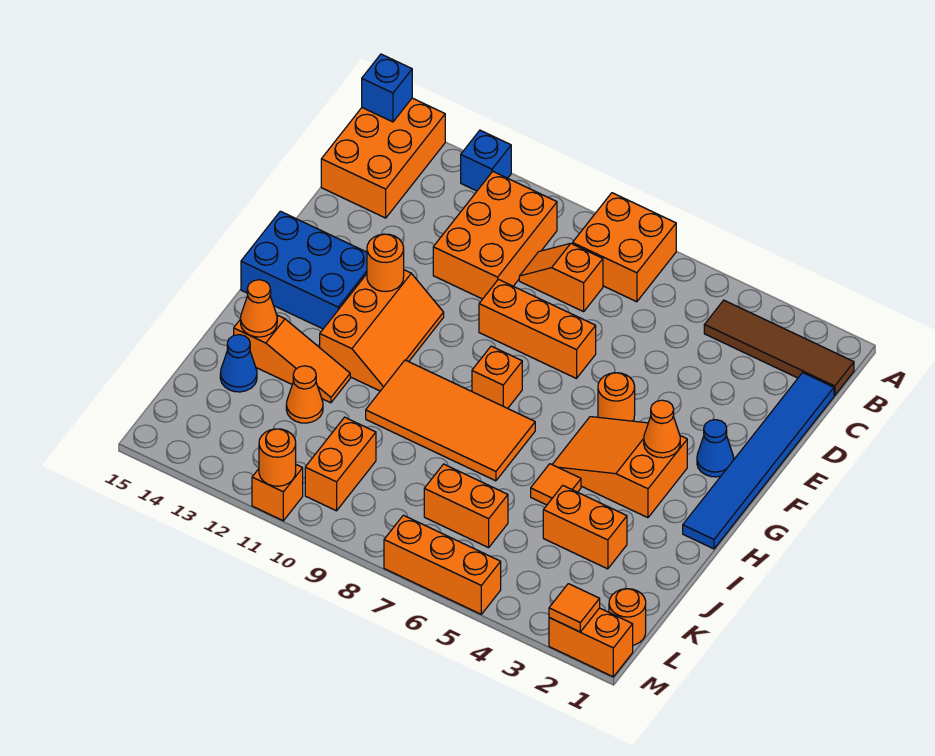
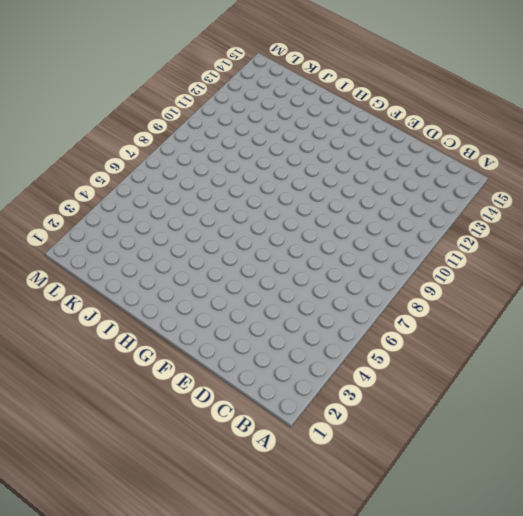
none -> orange brick A7:B8 level 1
none -> blue brick A12 level 1
none -> orange brick A14:C15 level 1
none -> brown tile B1:B4 level 1

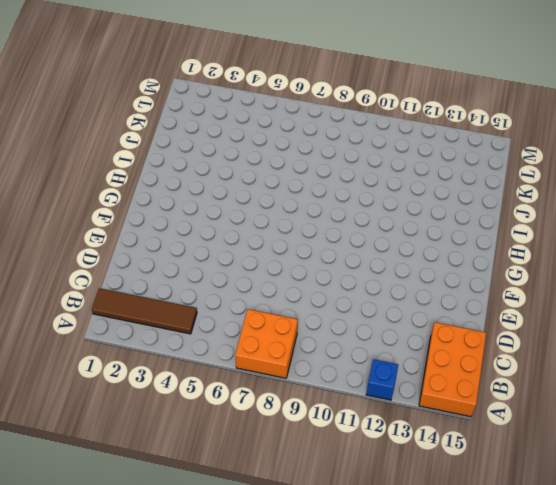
none -> orange brick B10:D11 level 1
none -> blue tile C1:H1 level 1
none -> orange slope C8:C9 level 1 top 8
none -> orange brick E7:E9 level 1

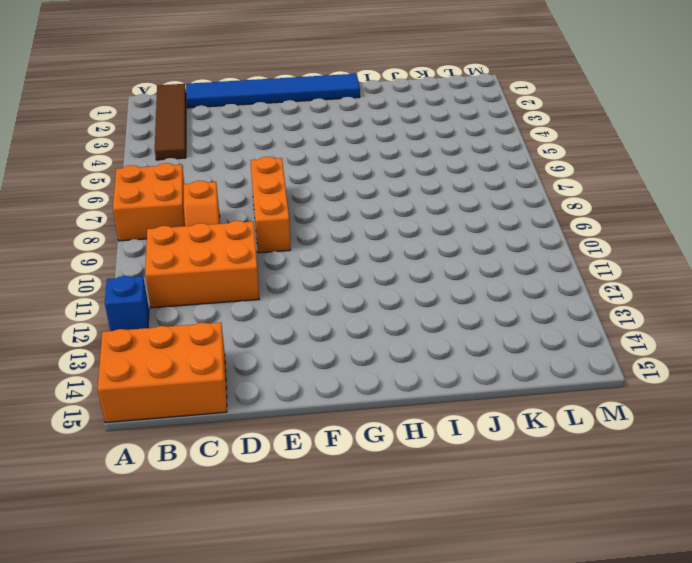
none -> blue cone F2 level 1
none -> orange round brick F5 level 1
none -> orange slope F11:H12 level 1 top 12
none -> blue brick F13:G15 level 1

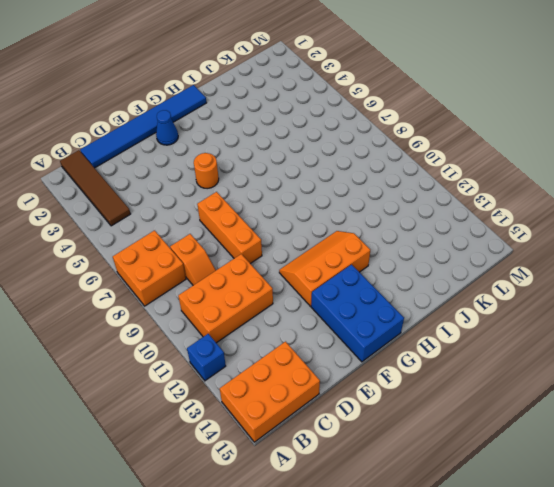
none -> orange slope G3:H5 level 1 top 3
none -> orange brick G8 level 1
none -> orange tile H7:I10 level 1
none -> orange tile I5 level 1

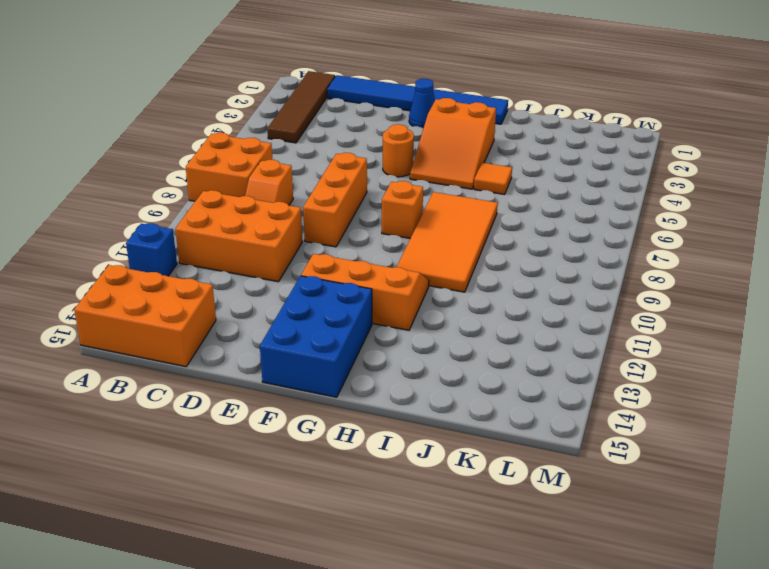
none -> orange slope I12:I14 level 1 top 14
none -> orange brick J3:J4 level 1
none -> orange cone J12 level 1
none -> blue cone J14 level 1

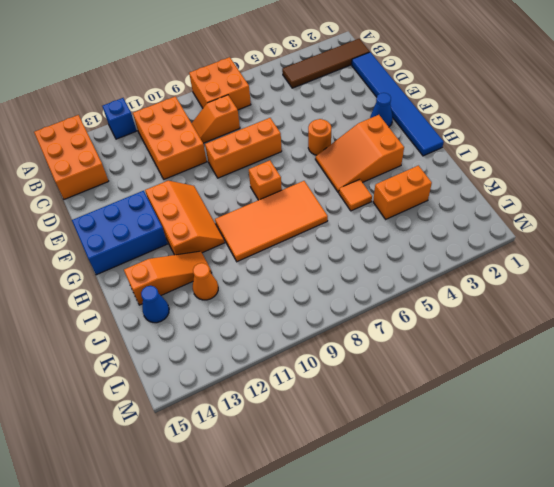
none -> orange brick K6:K7 level 1
none -> orange brick K10:L10 level 1
none -> orange round brick L1 level 1
none -> orange brick M1:M2 level 1

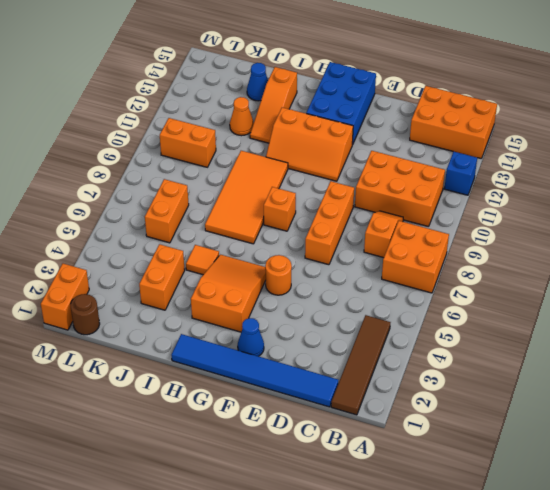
brown round brick L1 level 1 -> orange round brick L1 level 1
none -> orange brick M5:M7 level 1
none -> orange brick M11 level 1
none -> blue brick A15 level 2
none -> orange round brick F12 level 2

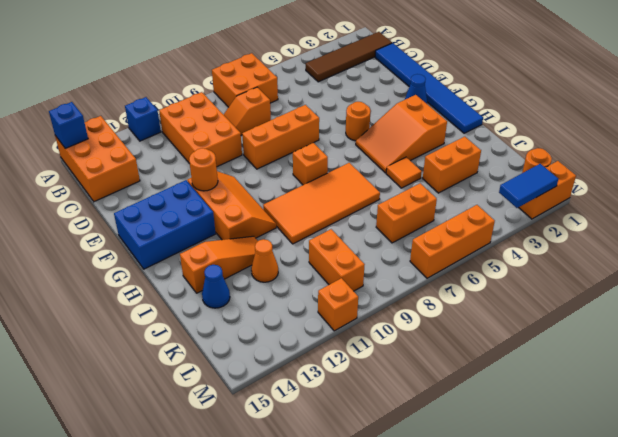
blue tile M2:M3 level 2 -> orange tile M2 level 2
none -> orange cone G3 level 2
none -> orange cone I14 level 2
none -> orange round brick M11 level 2

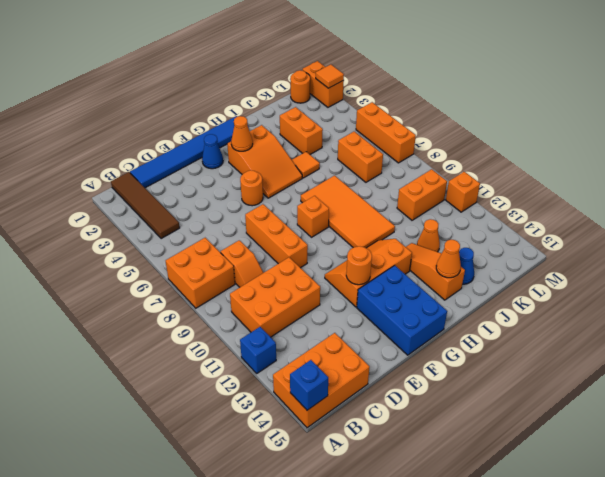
none -> orange round brick M11 level 2

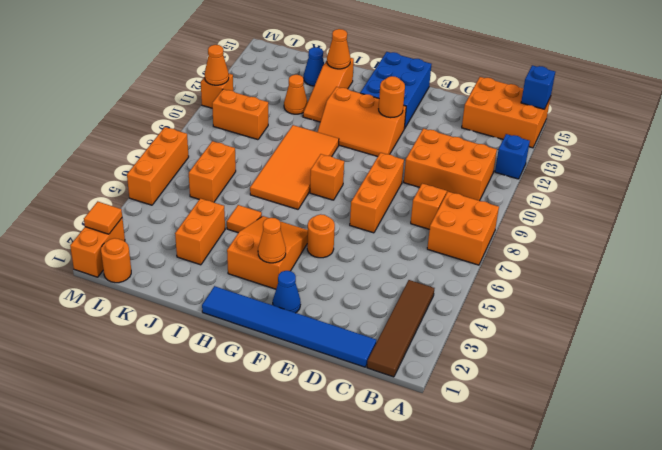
orange cone M11 level 2 -> orange round brick M11 level 2

